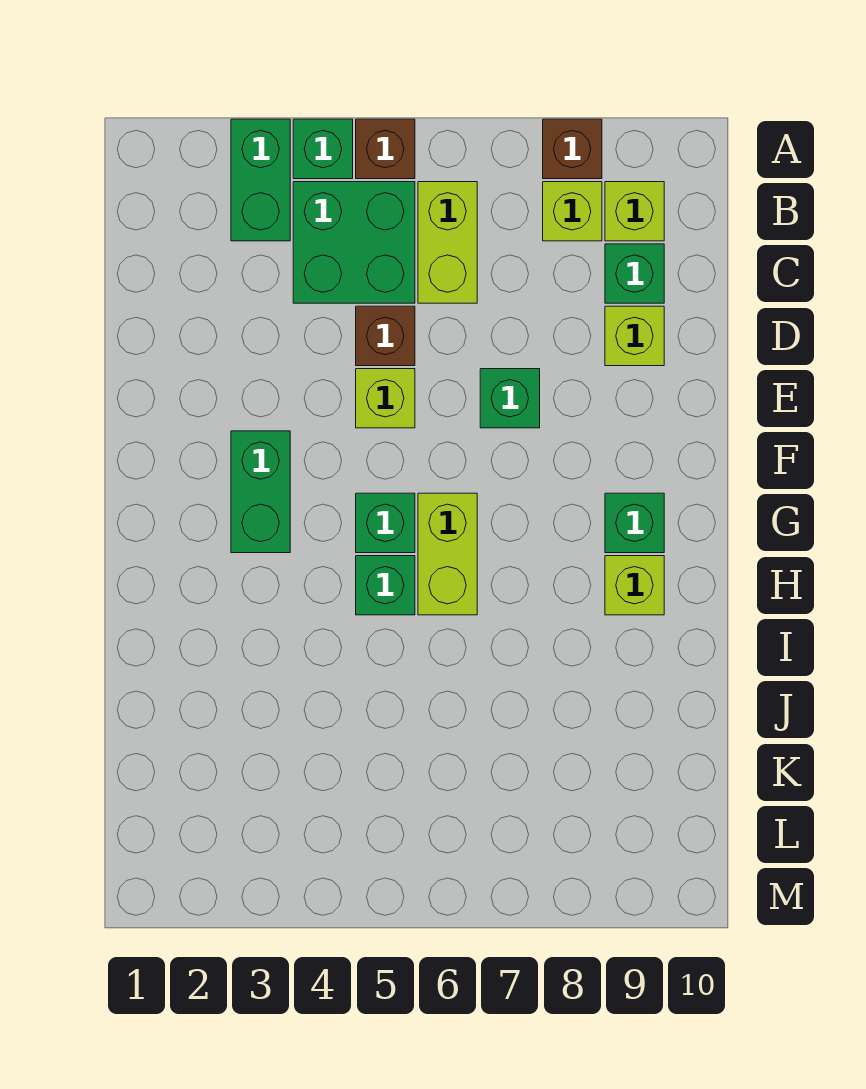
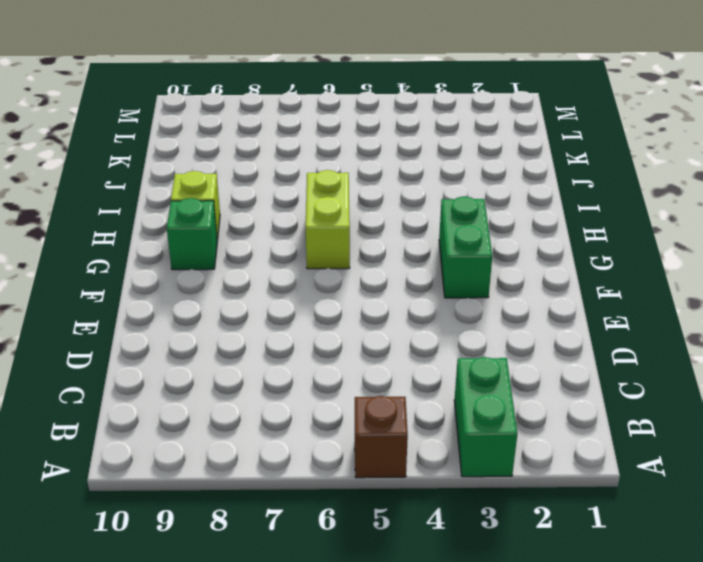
none -> green brick A4 level 1
none -> brown brick A8 level 1
none -> green brick B4:C5 level 1

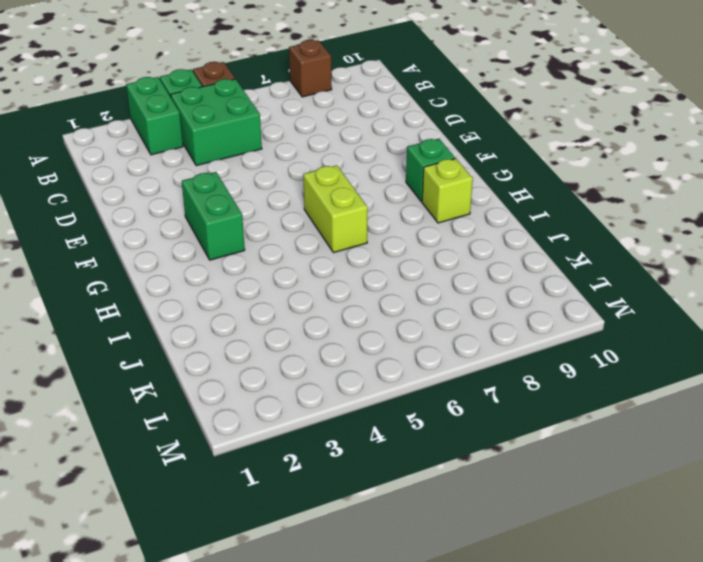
none -> lime brick B6:C6 level 1
none -> lime brick B8 level 1
none -> lime brick B9 level 1

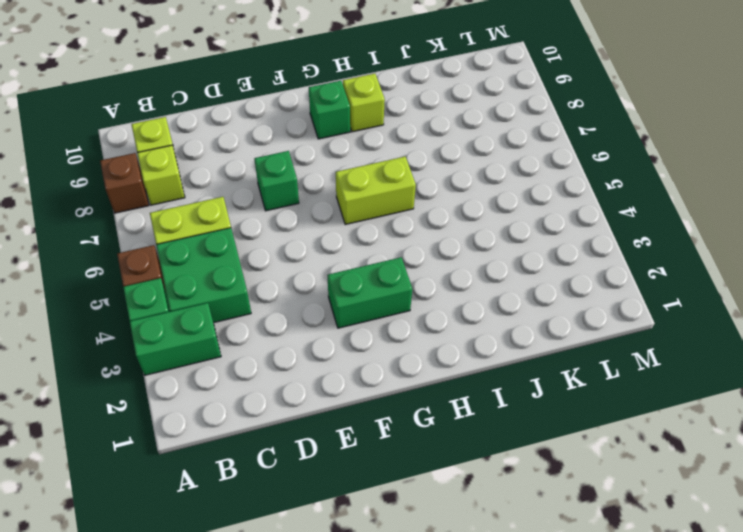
none -> green brick C9 level 1
none -> brown brick D5 level 1
none -> lime brick D9 level 1

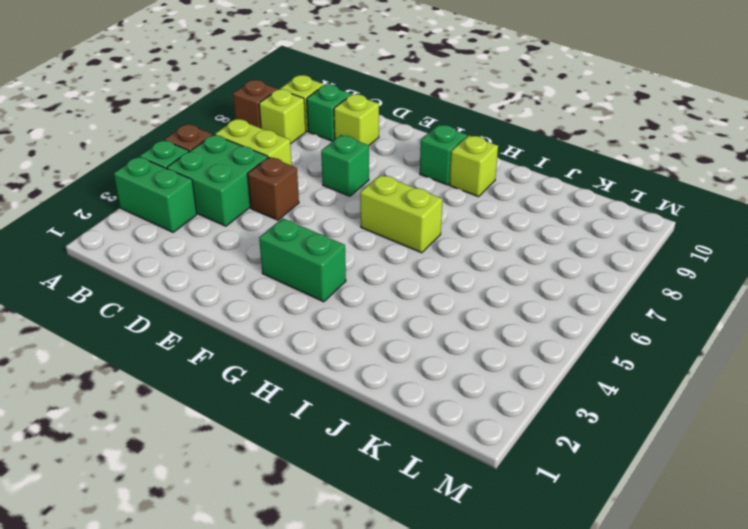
none -> lime brick E5 level 1
none -> green brick G5 level 1
none -> green brick H5 level 1

